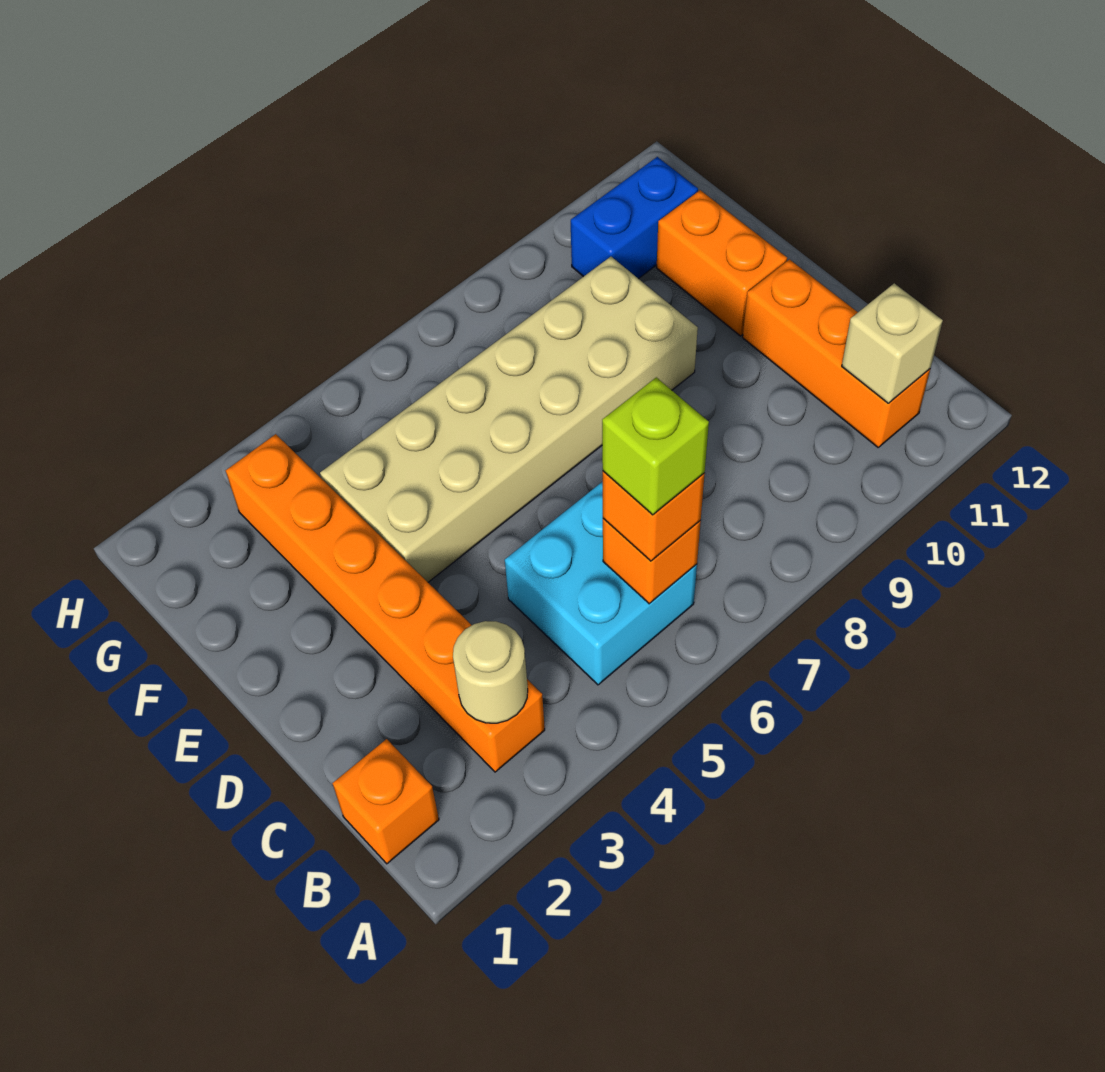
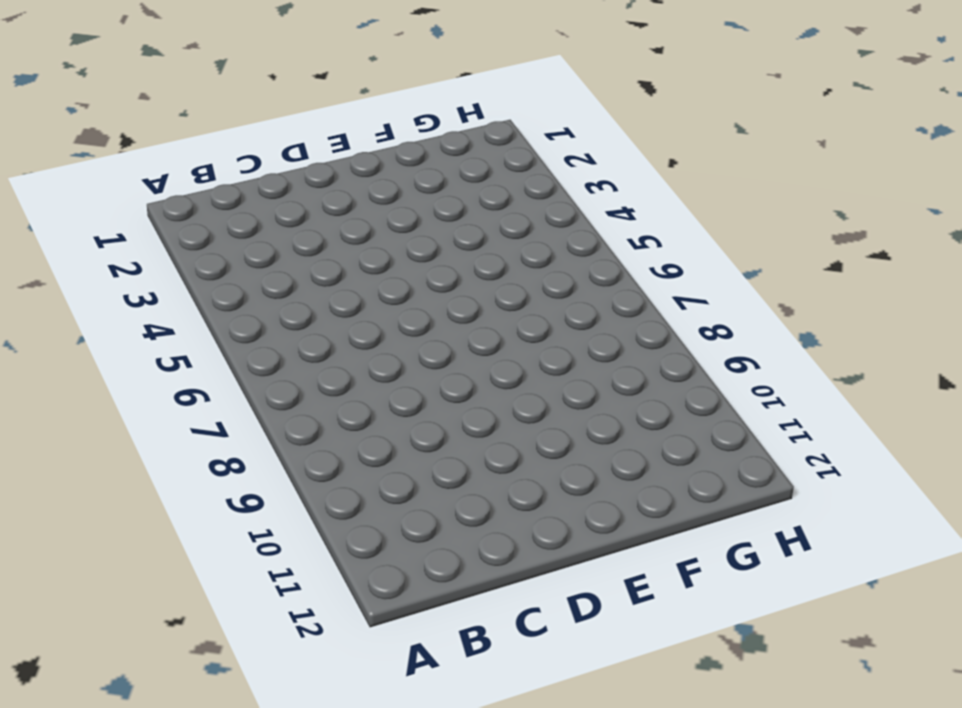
none -> orange brick B1 level 1
none -> orange brick B3:G3 level 1
none -> cyan brick B5:C6 level 1

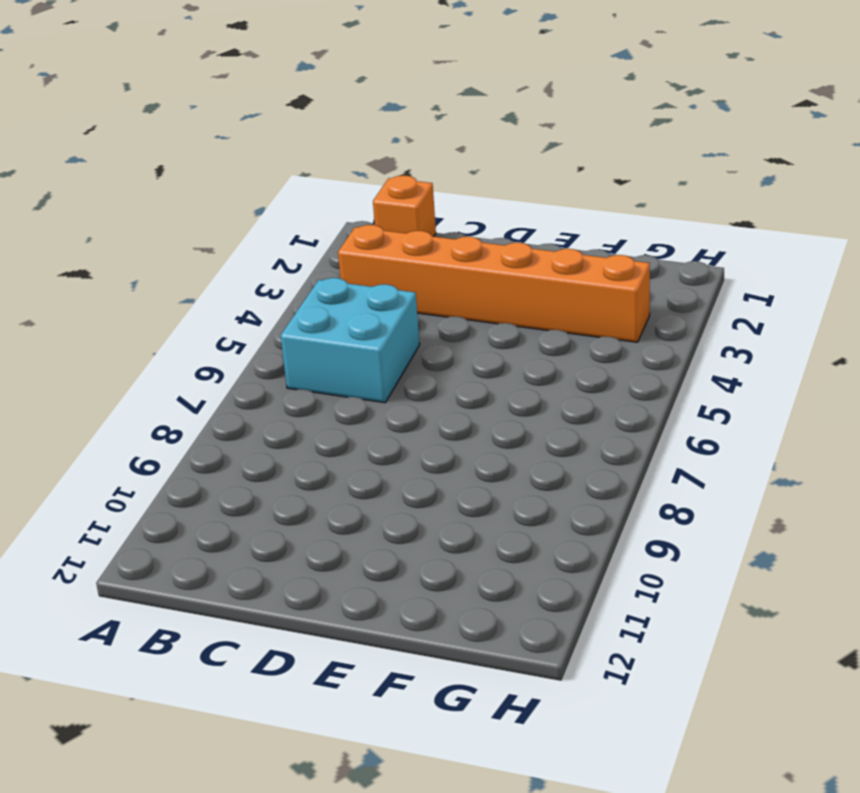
none -> orange brick B11:D11 level 1
none -> tan brick E4:F9 level 1
none -> orange brick E11:F11 level 1

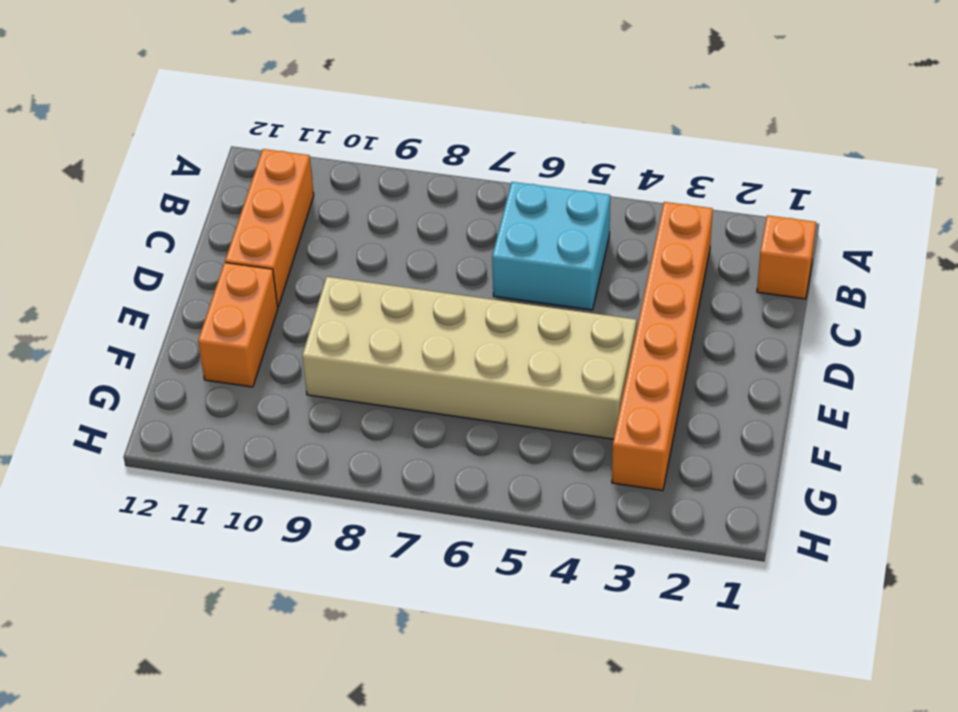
none -> blue brick G10:G11 level 1
none -> tan round brick B3 level 2
none -> orange brick B6 level 2

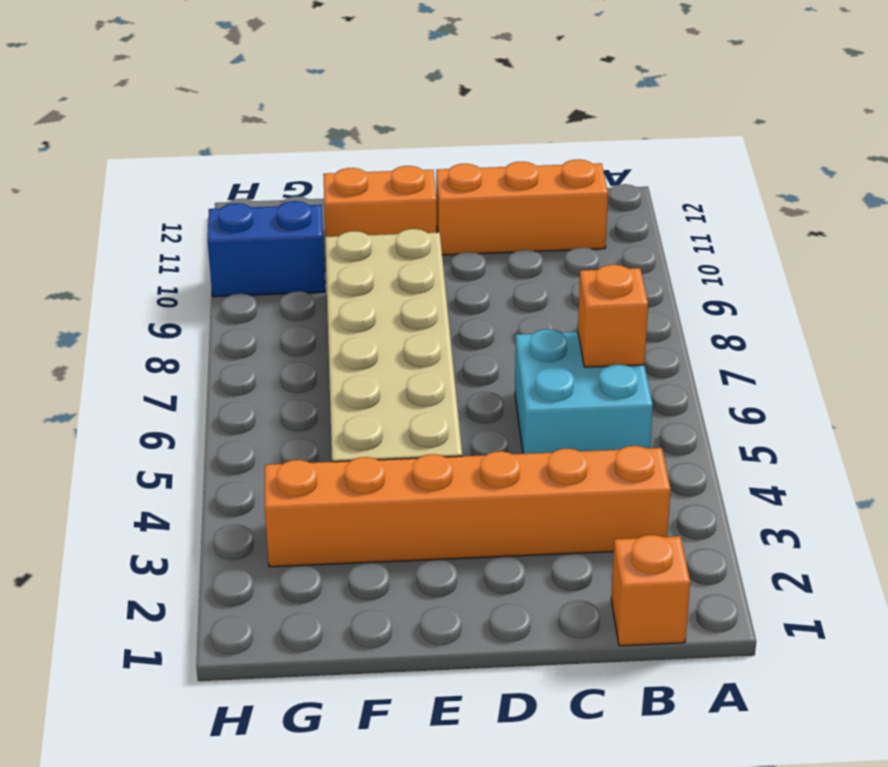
blue brick G10:H10 level 1 -> blue brick G10:G11 level 1
none -> tan round brick B3 level 2
none -> tan brick B11 level 2
none -> orange brick B6 level 3

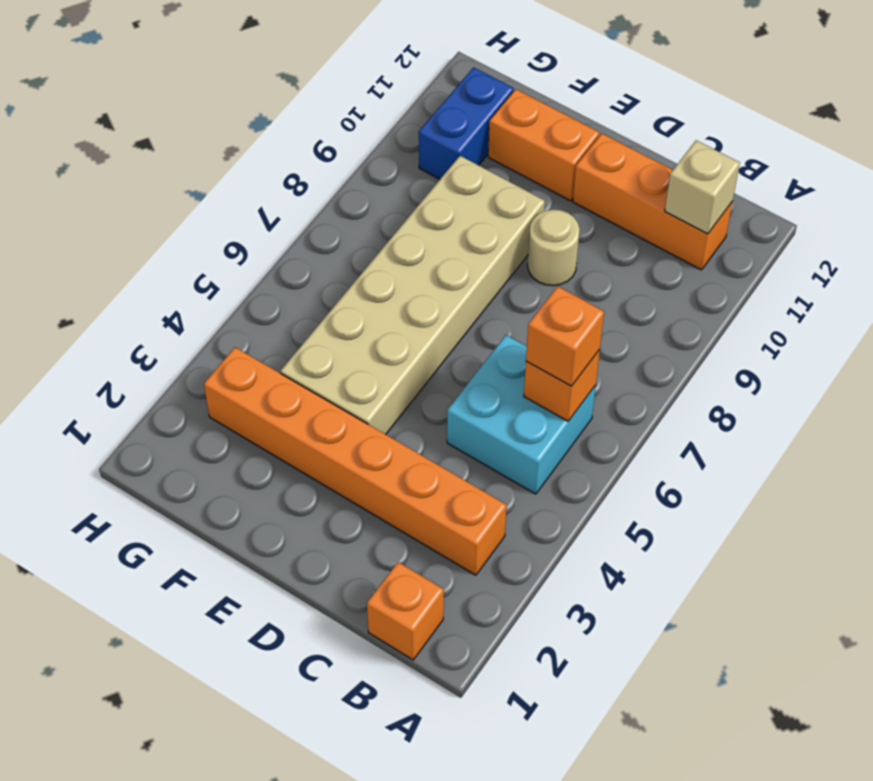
tan round brick D9 level 1 -> tan round brick B3 level 2
none -> lime brick B6 level 4

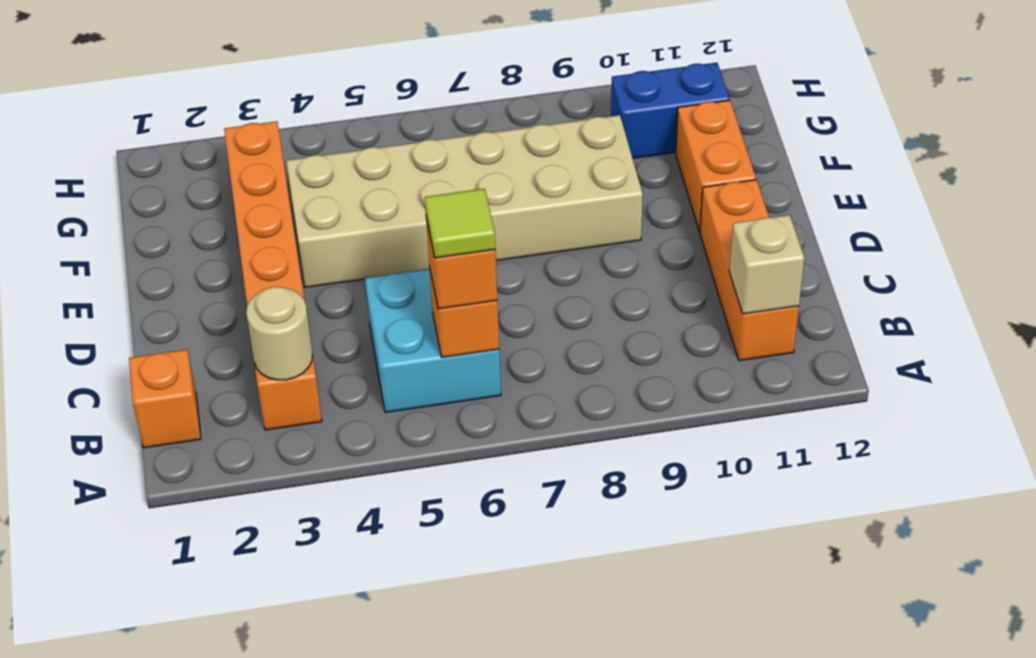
lime tile B6 level 4 -> lime brick B6 level 4

